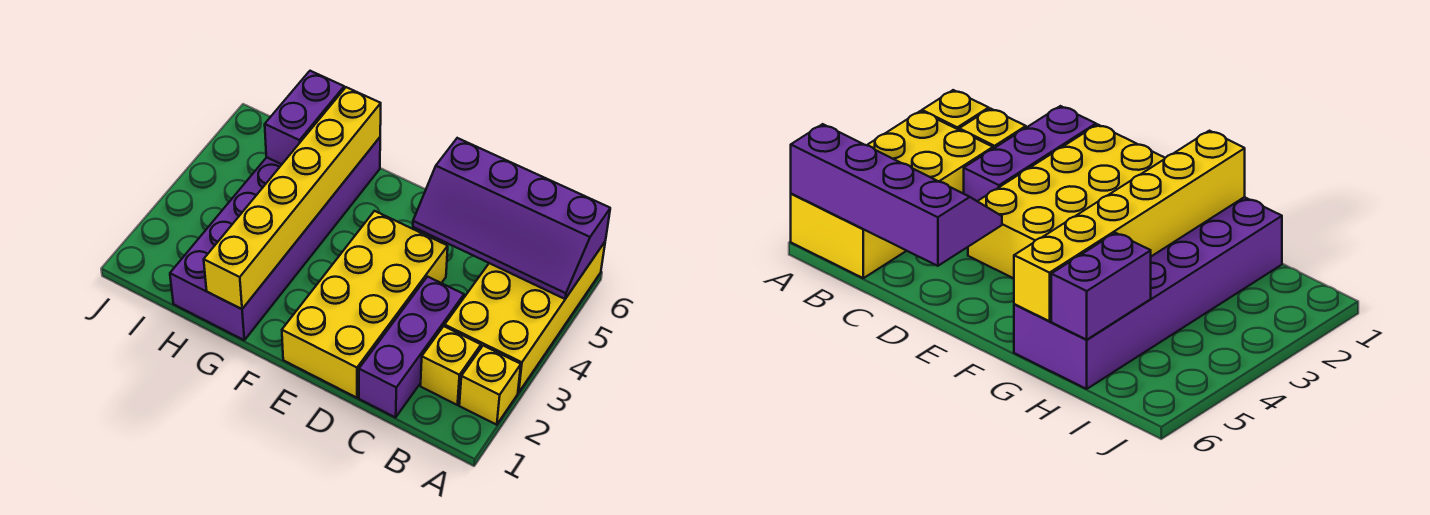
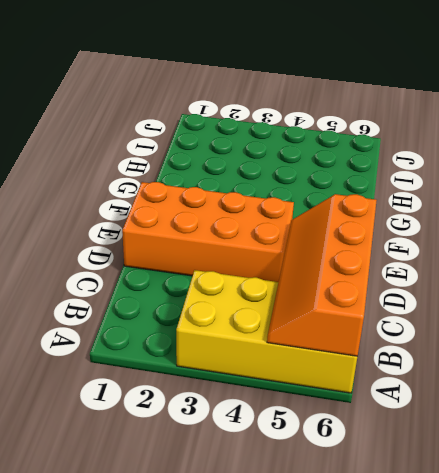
orange slope A5:D6 level 2 top 6 -> purple slope A5:D6 level 2 top 6
orange brick D1:E4 level 1 -> yellow brick D1:E4 level 1
none -> yellow brick A2 level 1
none -> yellow brick B2 level 1

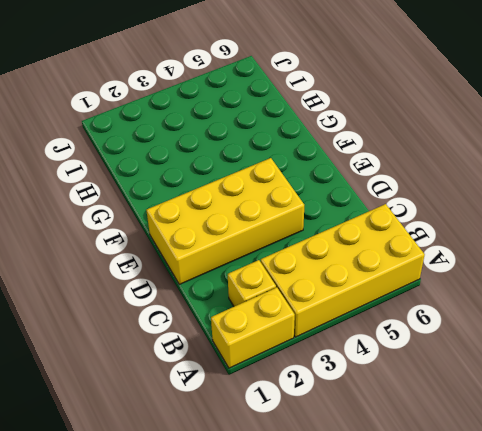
yellow brick A1:A2 level 1 -> yellow brick A2 level 1
none -> purple brick C1:C3 level 1
none -> purple brick G1:H6 level 1

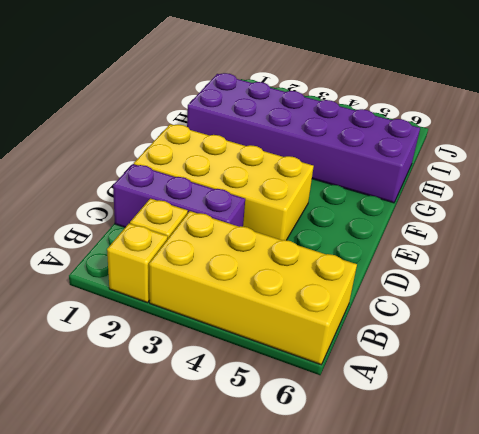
none -> purple slope A5:D6 level 2 top 6
none -> yellow brick G1:G6 level 2

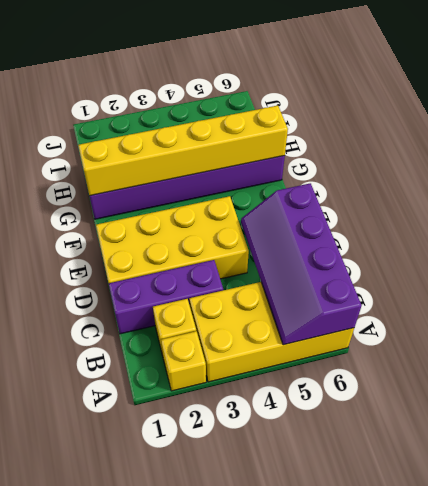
none -> purple brick H5:H6 level 2

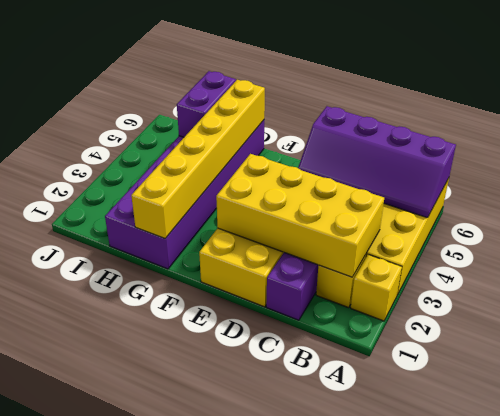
yellow brick B2:E3 level 2 -> none

